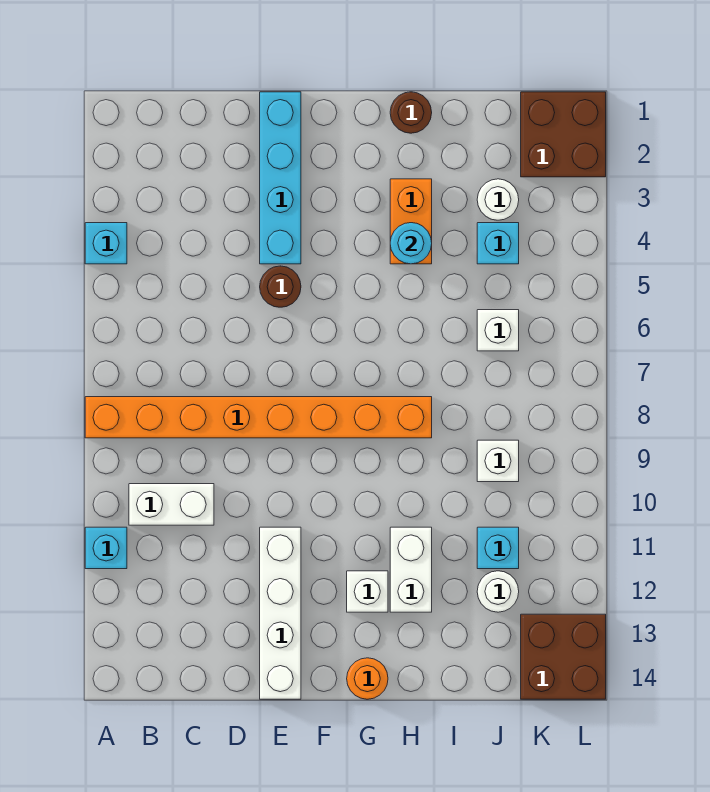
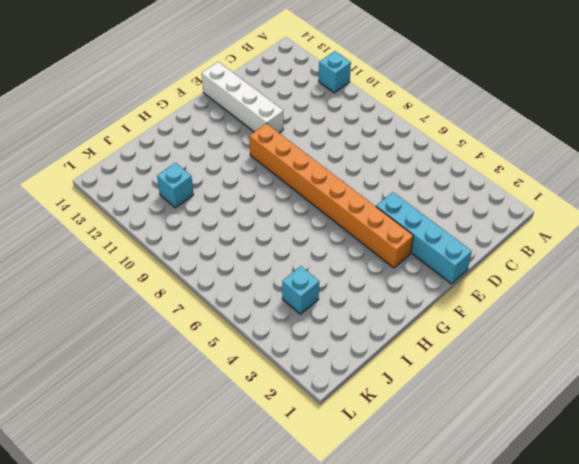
orange brick F3:F10 level 1 -> orange brick A8:H8 level 1
none -> cyan brick A4 level 1
none -> white brick B10:C10 level 1
none -> brown round brick E5 level 1

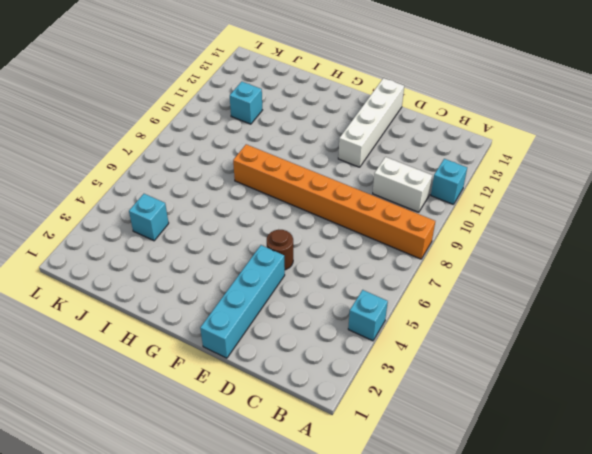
none -> white brick G12 level 1
none -> orange round brick G14 level 1
none -> brown round brick H1 level 1

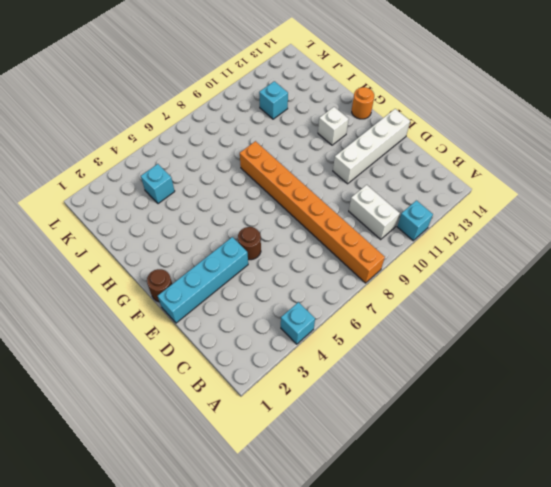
brown round brick F1 level 1 -> brown round brick H1 level 1
none -> orange brick H3:H4 level 1
none -> white brick H11:H12 level 1
none -> white round brick J3 level 1

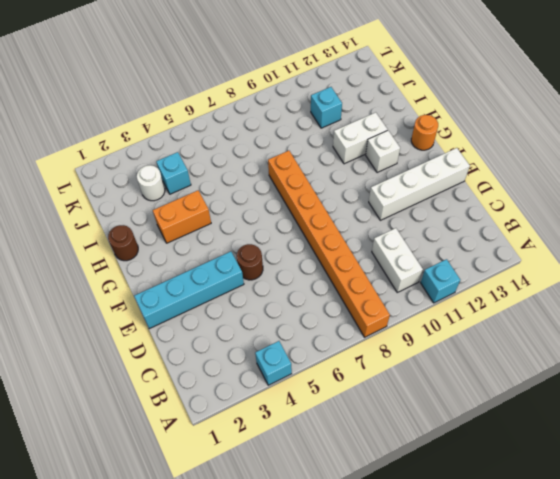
none -> white brick J6 level 1
none -> white brick J9 level 1
none -> white round brick J12 level 1

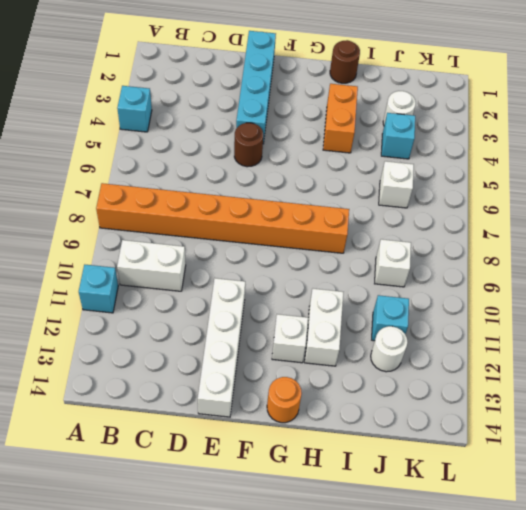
none -> brown brick K1:L2 level 1
none -> brown brick K13:L14 level 1
none -> cyan round brick H4 level 2

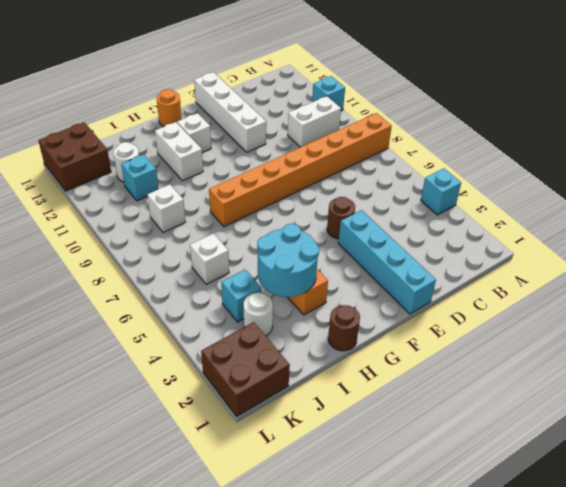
cyan round brick H3:I4 level 2 -> cyan round brick H4 level 2

